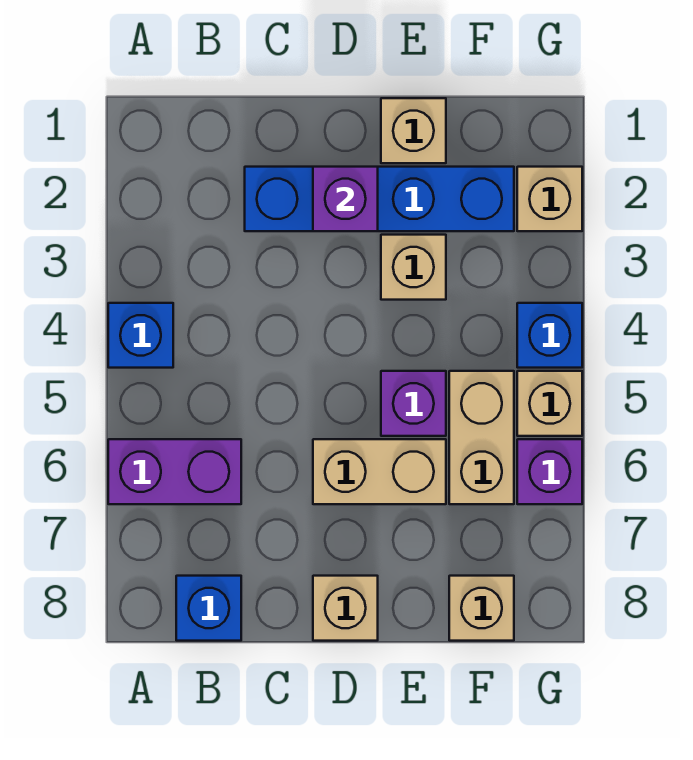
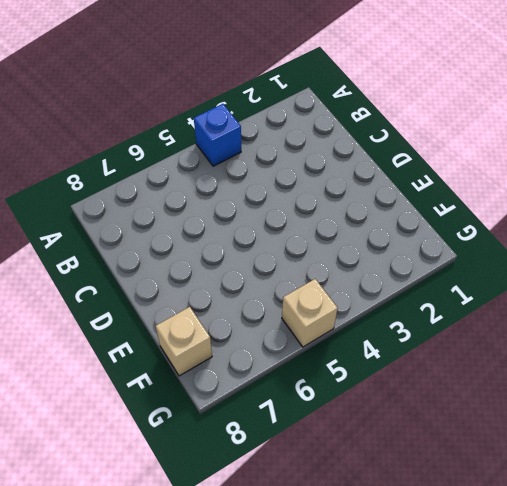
none -> purple brick A6:B6 level 1
none -> blue brick B8 level 1
none -> blue brick C2:F2 level 1

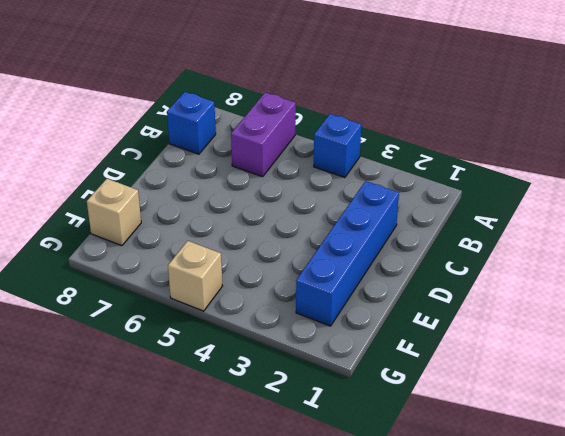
none -> tan brick D6:E6 level 1
none -> tan brick D8 level 1
none -> tan brick E1 level 1

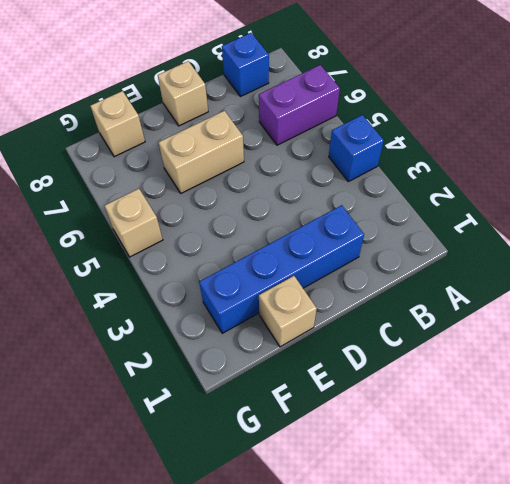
none -> tan brick E3 level 1
none -> purple brick E5 level 1
none -> tan brick F5:F6 level 1

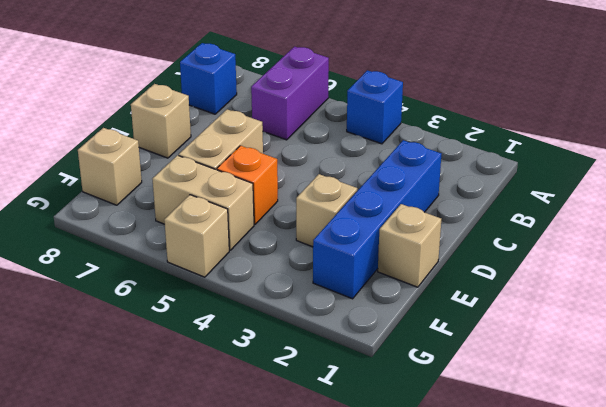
orange brick E5 level 1 -> purple brick E5 level 1
none -> tan brick G2 level 1
none -> blue brick G4 level 1
none -> purple brick G6 level 1

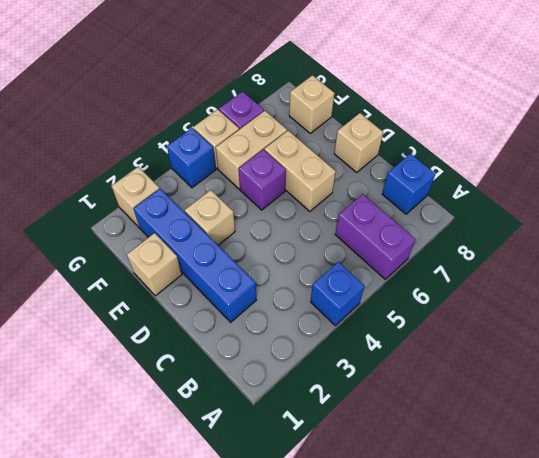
none -> purple brick D2 level 2

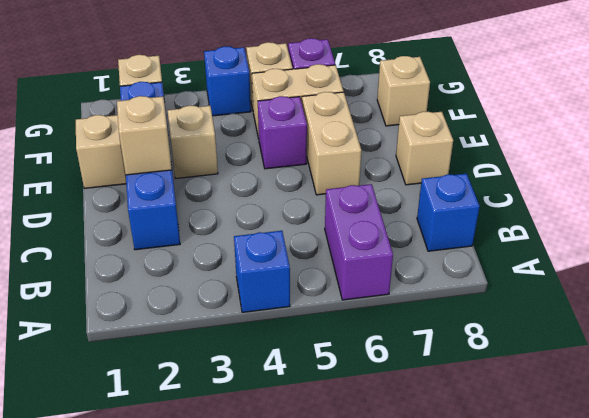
tan brick D2 level 2 -> purple brick D2 level 2

